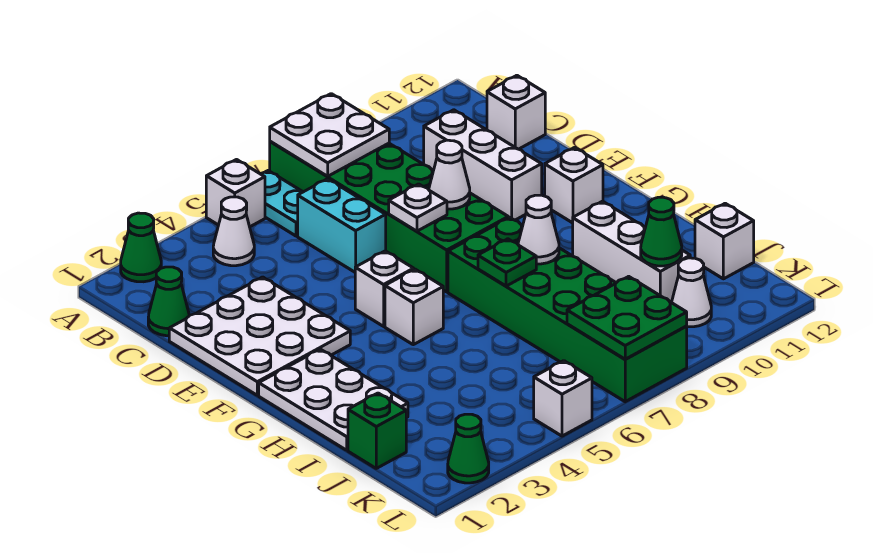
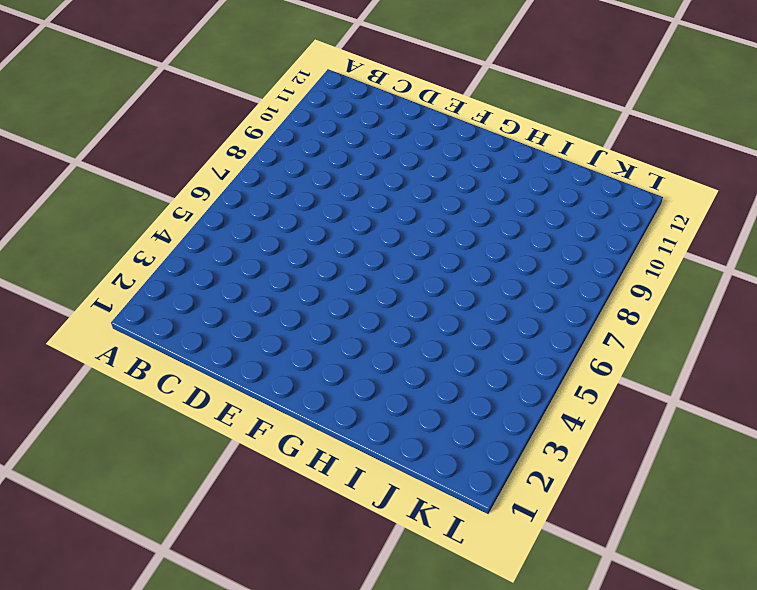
none -> green cone A2 level 1
none -> white brick A5 level 1
none -> cyan plate A6:B6 level 1

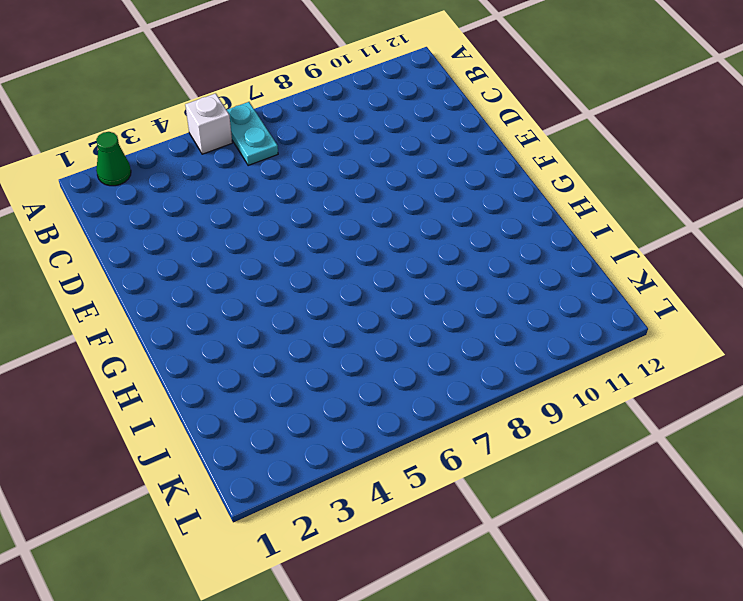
none -> green brick A7:F8 level 1
none -> white cone B4 level 1
none -> green cone C1 level 1

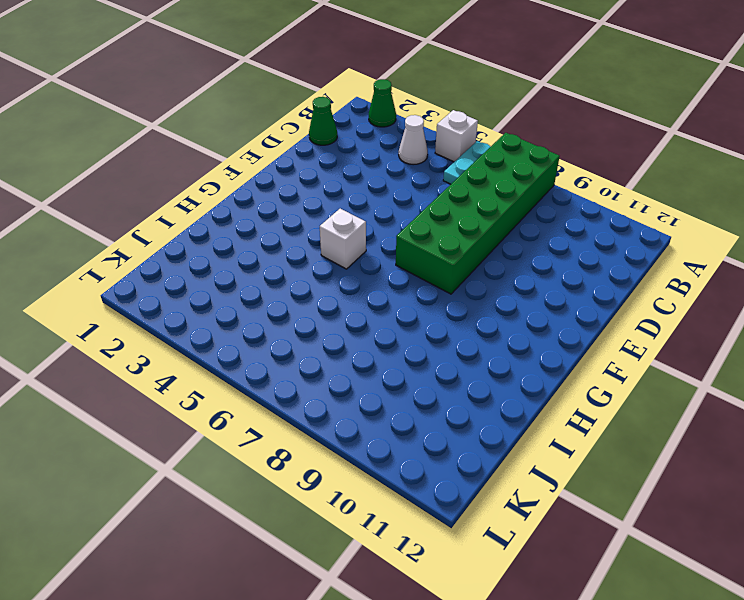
none -> cyan brick C6:D6 level 1
none -> white brick C10:E10 level 1
none -> white brick C12 level 1

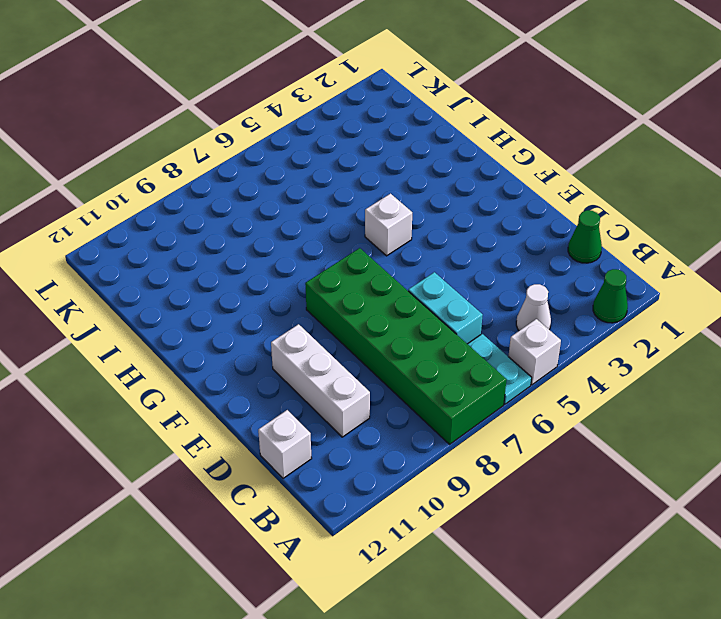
none -> white plate D1:F3 level 1
none -> white brick F5 level 1
none -> white brick F11 level 1

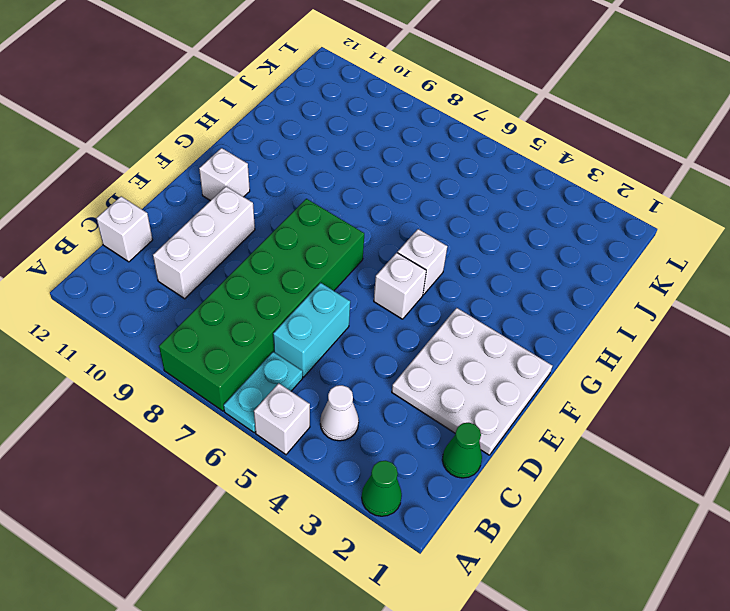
none -> white plate G1:I2 level 1
none -> green brick G7:L8 level 1
none -> white brick H10:J10 level 1

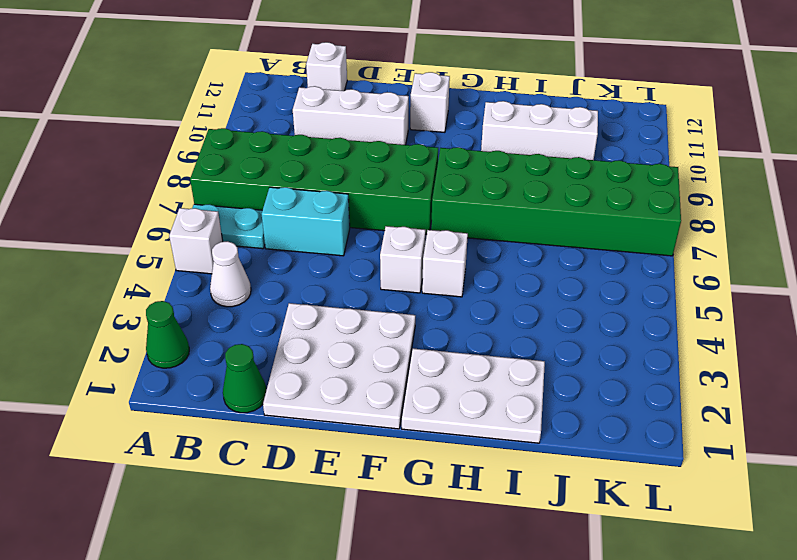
none -> green brick J1 level 1
none -> white brick J12 level 1
none -> white cone K10 level 1

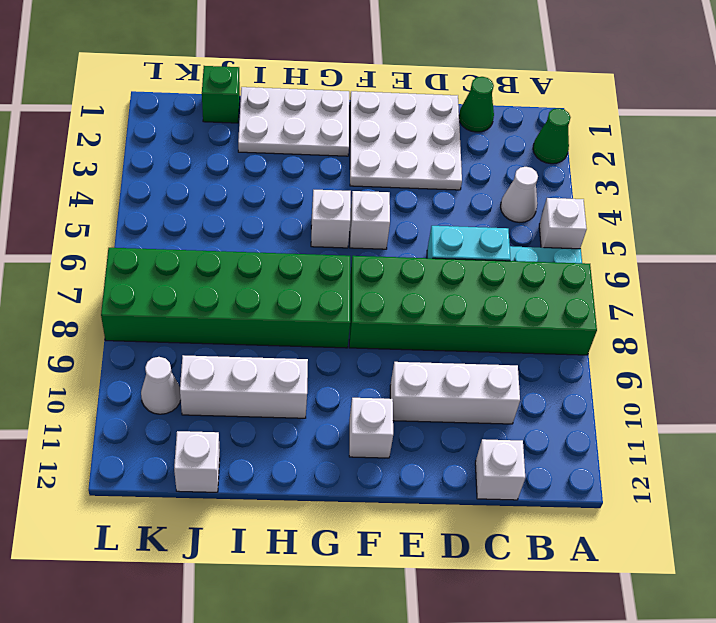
none -> green cone L2 level 1
none -> white brick L5 level 1
none -> white plate A7:B8 level 2

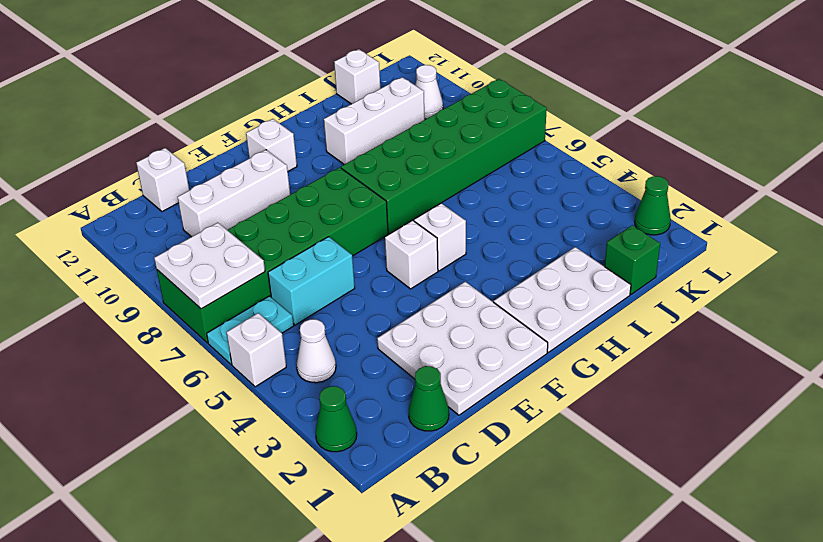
none -> white brick L5 level 1
none -> white plate E7 level 2
none -> white cone E8 level 2

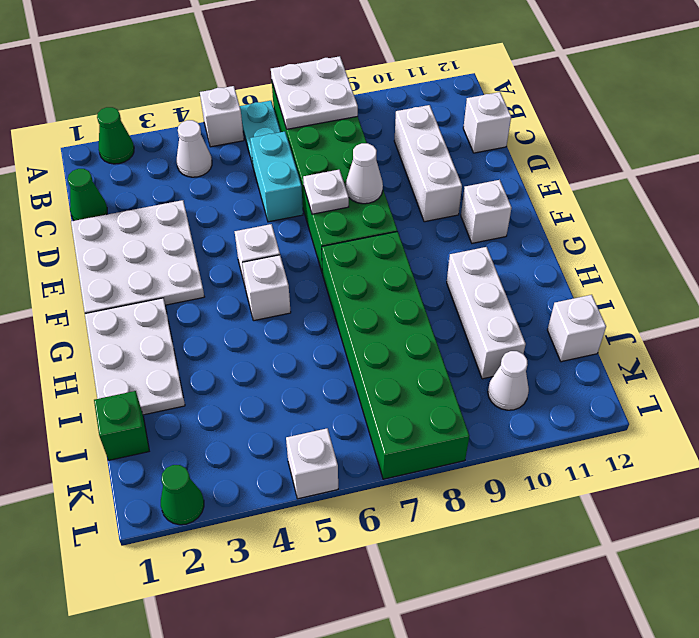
none -> green plate H7 level 2
none -> white cone H8 level 2
none -> green cone J10 level 2

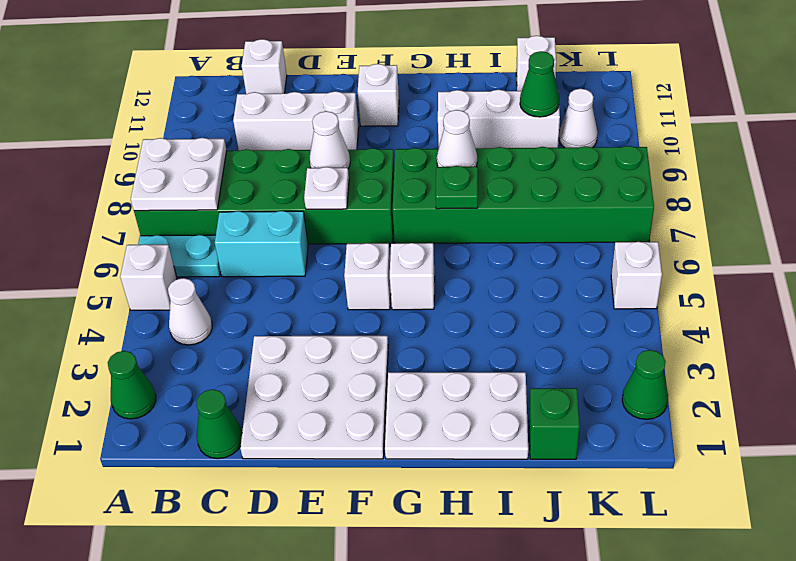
none -> green plate K7:L8 level 2

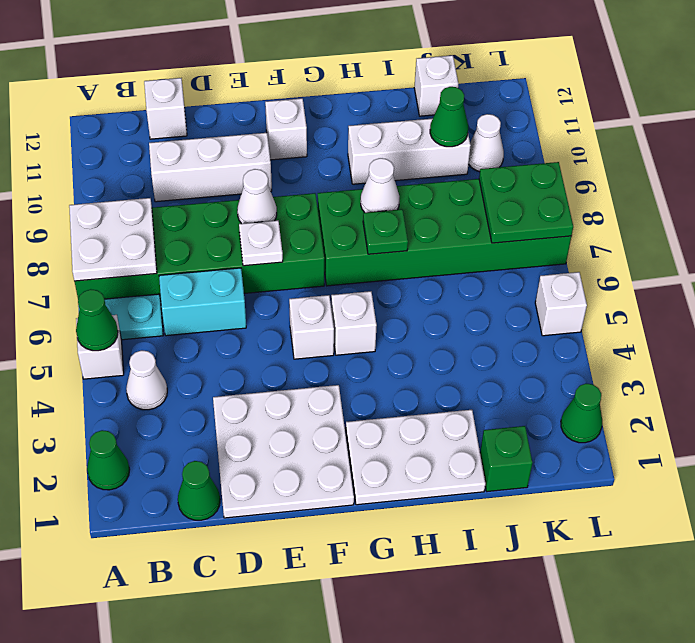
green cone A5 level 2 -> none

